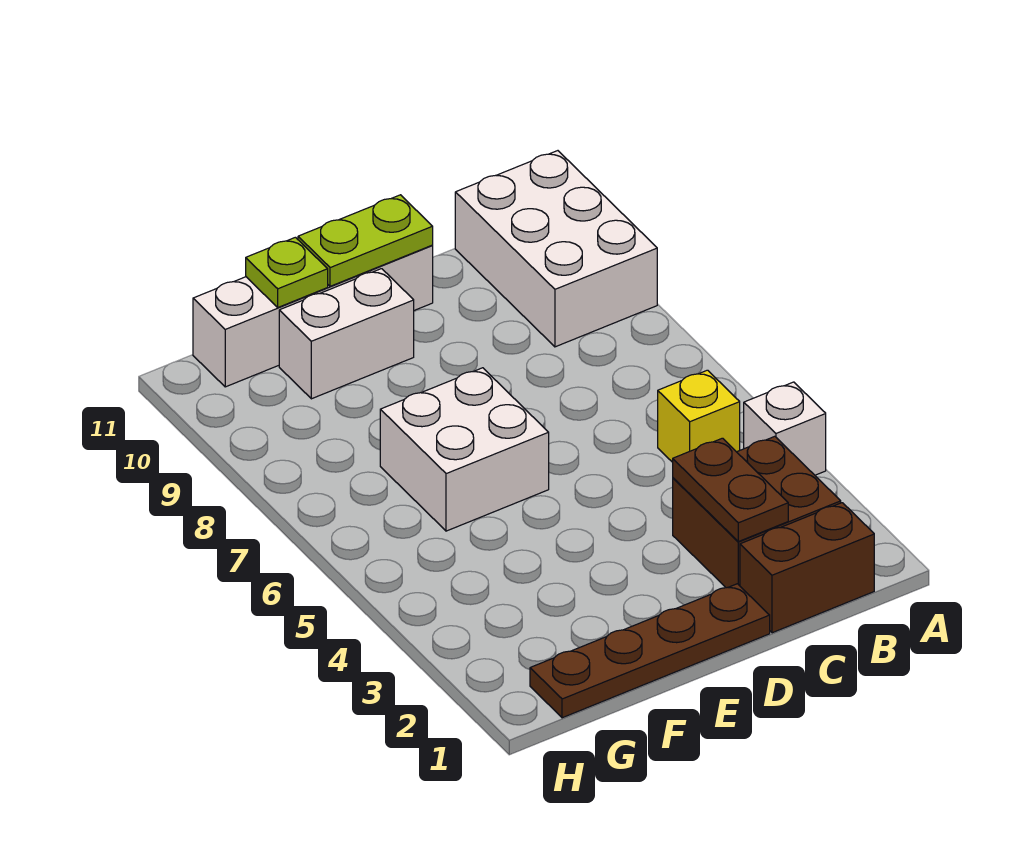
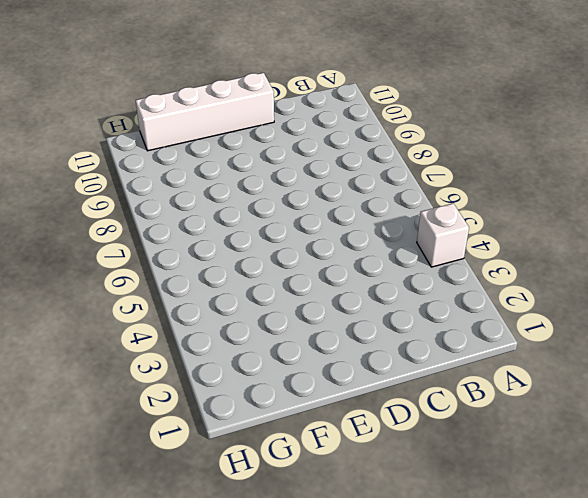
none -> white brick A9:B11 level 1
none -> brown brick B1:C1 level 1
none -> brown brick B2:C3 level 1

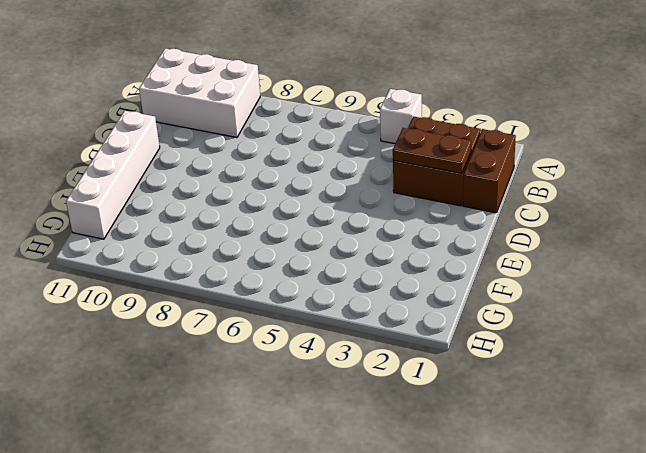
none -> yellow brick B5 level 1
none -> brown plate D1:G1 level 1
none -> white brick E6:F7 level 1

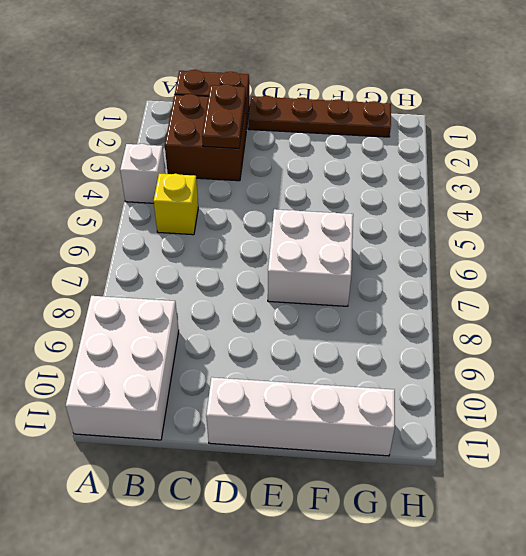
none -> white brick E10:F10 level 1
none -> lime plate D11:E11 level 2
none -> lime plate F11 level 2

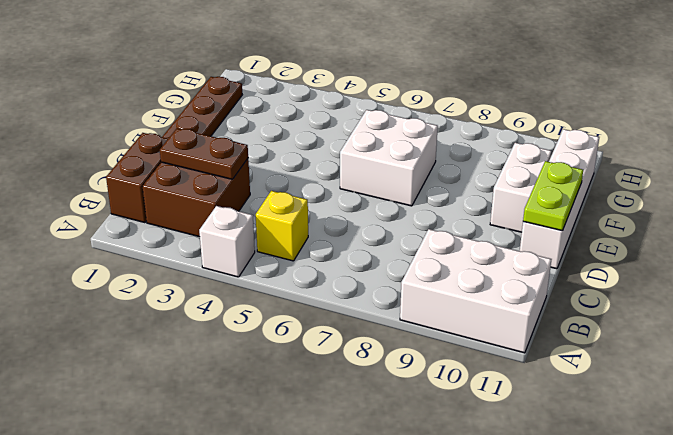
none -> lime plate F11 level 2

